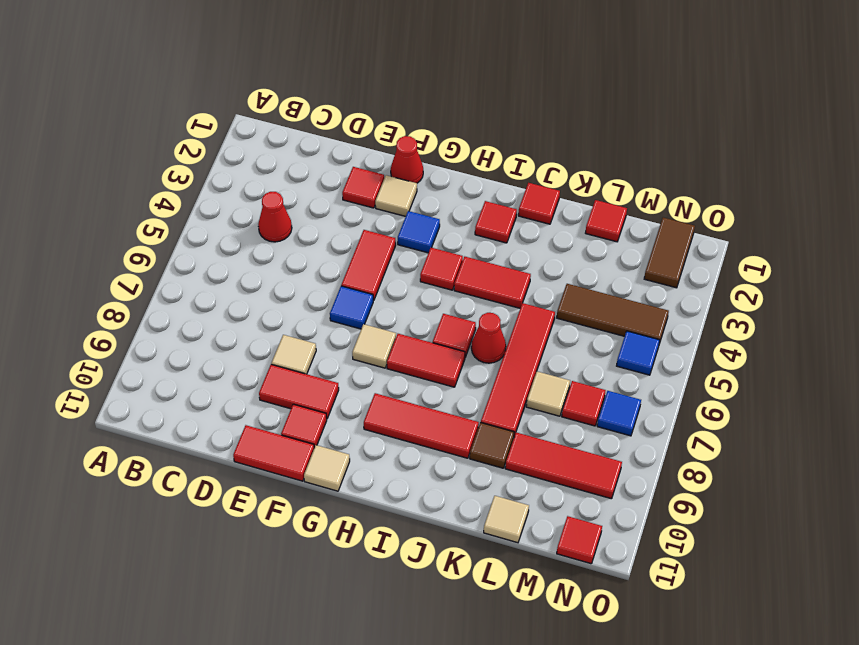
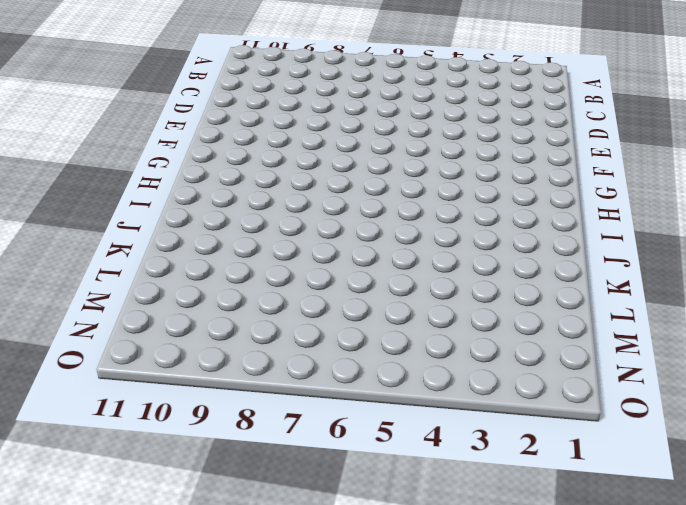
none -> red cone C4 level 1
none -> red tile E2 level 1
none -> tan tile E8 level 1
none -> red tile E9:F9 level 1

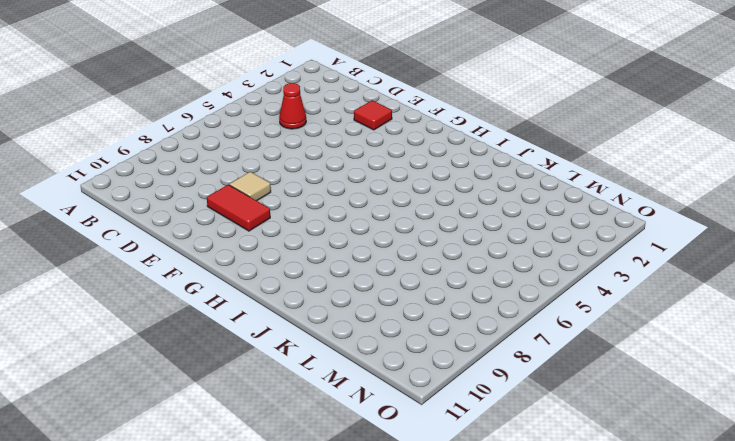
none -> red tile E11:F11 level 1
none -> red cone F1 level 1
none -> tan tile F2 level 1
none -> red tile F4:F5 level 1

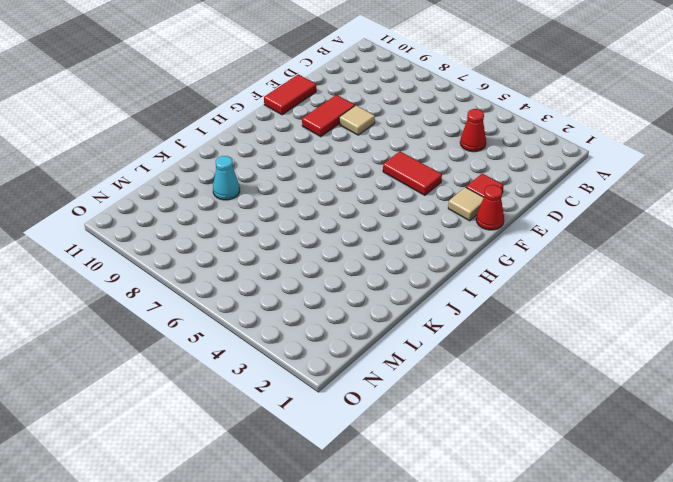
cyan cone K9 level 1 -> brown tile K9 level 1
none -> blue tile F6 level 1
none -> red tile F10 level 1
none -> blue tile G3 level 1
none -> tan tile G7 level 1

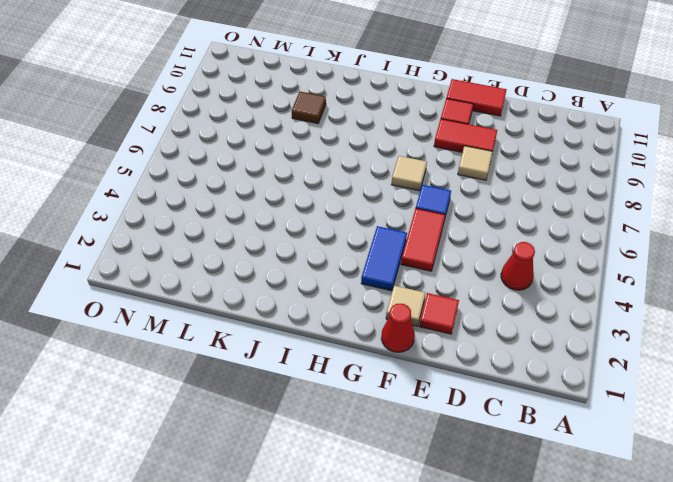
blue tile G3:G4 level 1 -> blue tile G3 level 1
none -> tan tile G11 level 1
none -> red tile H4 level 1
none -> red tile H7:I7 level 1
none -> red tile H9:J9 level 1

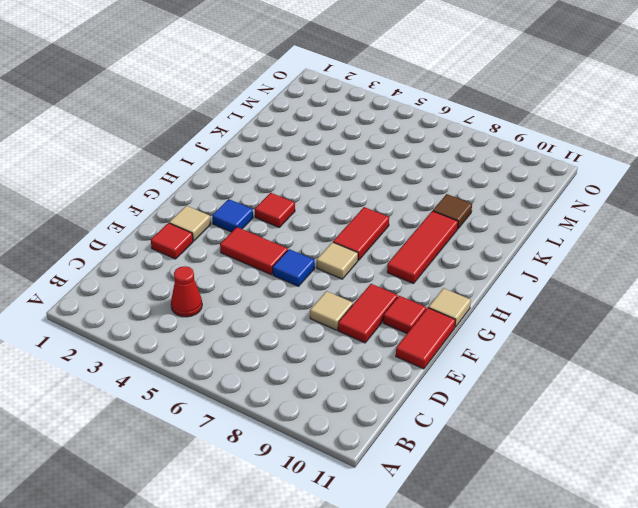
none -> red cone F1 level 1
none -> red tile I2 level 1
none -> red tile I4:J4 level 1
none -> red tile I6 level 1

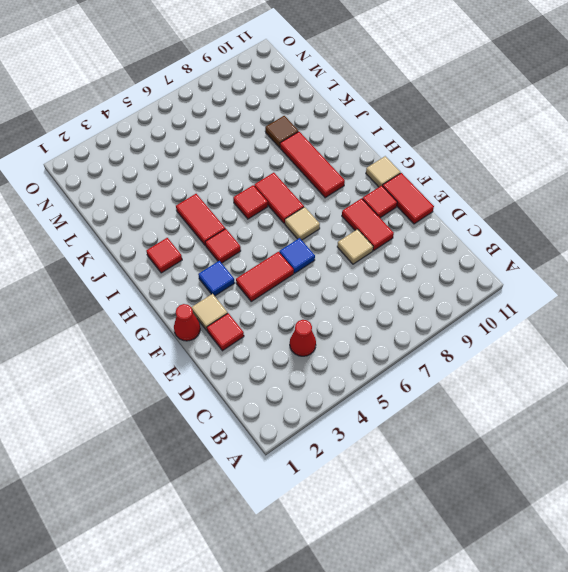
none -> red tile J1 level 1
none -> red cone J6 level 1
none -> red tile K5:K8 level 1
none -> red tile L1 level 1

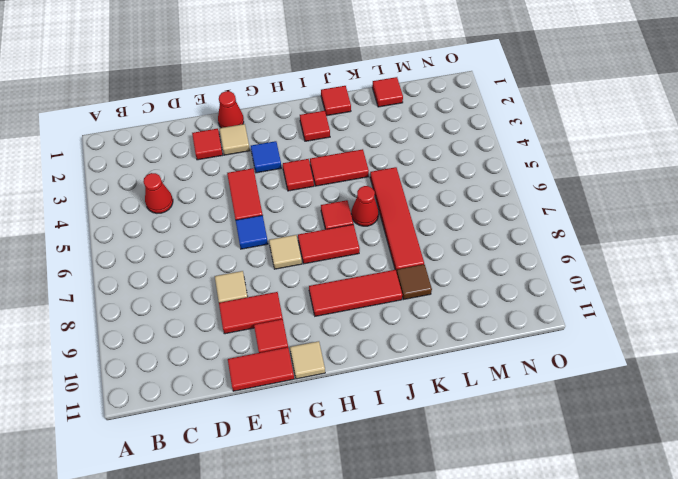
none -> brown tile L4:N4 level 1
none -> tan tile L7 level 1
none -> red tile L9:N9 level 1
none -> tan tile L11 level 1

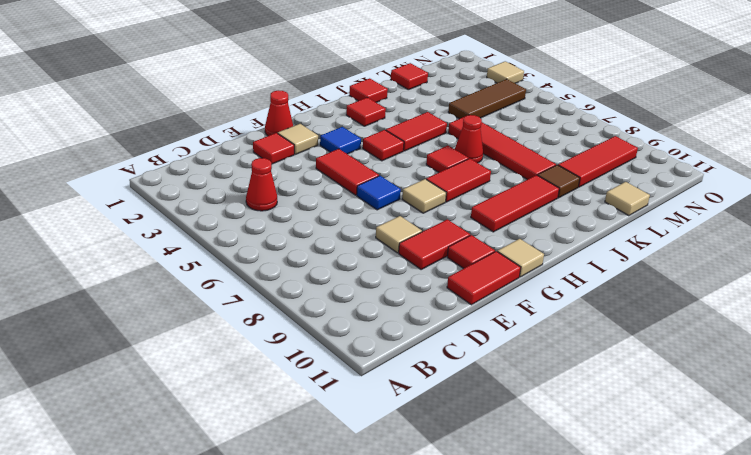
tan tile O3 level 1 -> tan tile L7 level 1
none -> red tile M7 level 1
none -> brown tile N1:N2 level 1
none -> blue tile N5 level 1
none -> blue tile N7 level 1

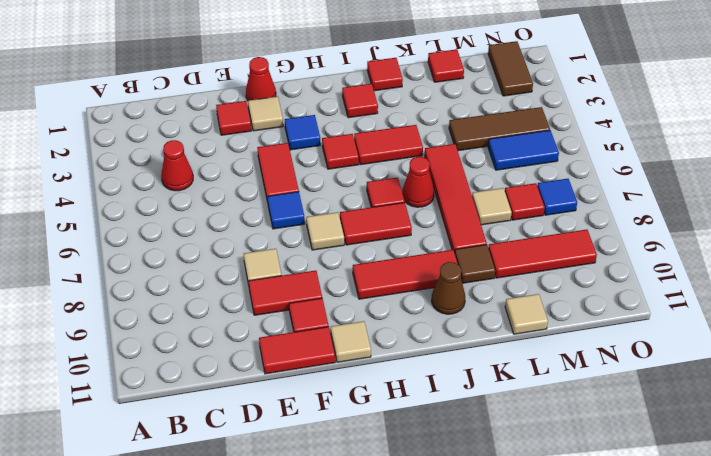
brown cone J10 level 1 -> none
blue tile M5:N5 level 1 -> blue tile N5 level 1
none -> red tile N11 level 1

